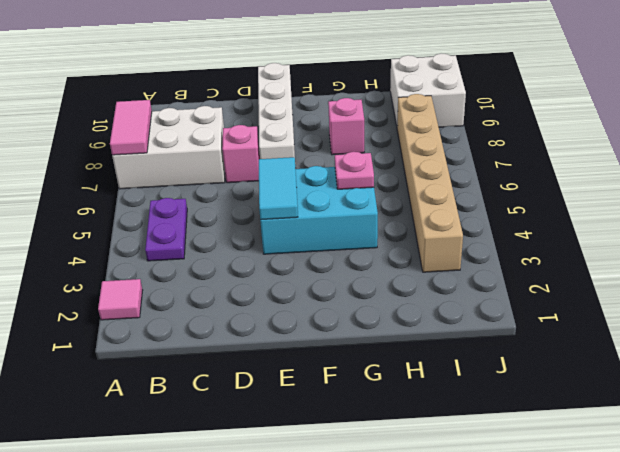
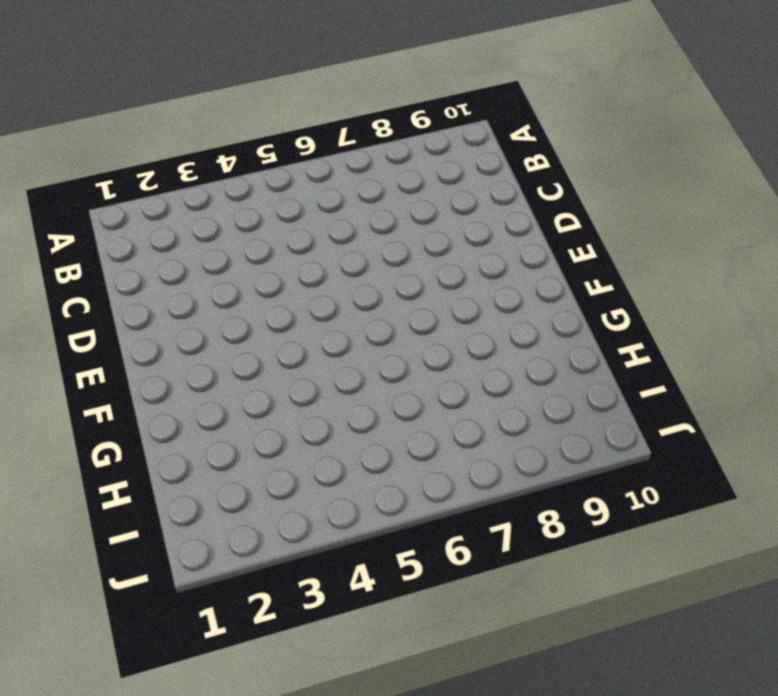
none -> pink tile A2 level 1
none -> white brick A7:C8 level 1
none -> purple plate B4:B5 level 1

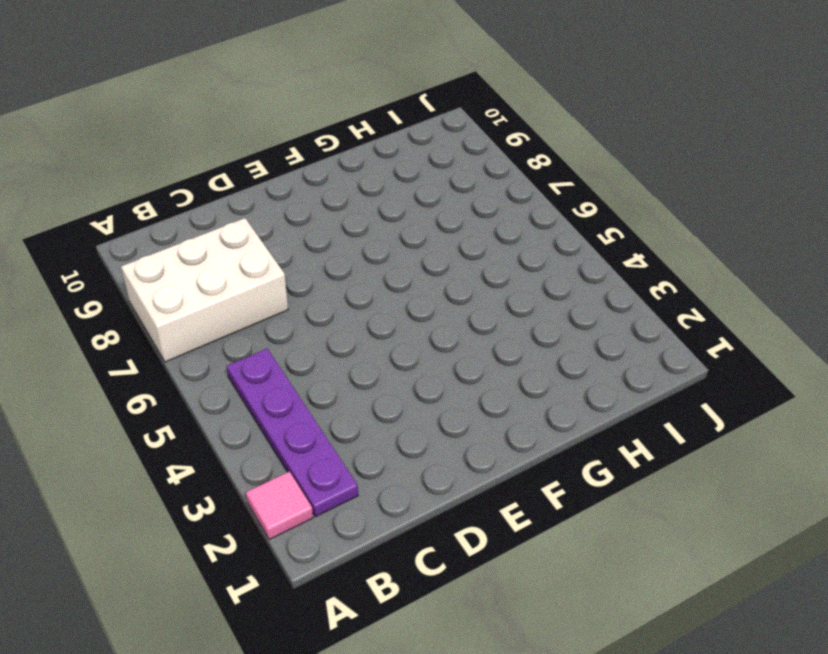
purple plate B2:B5 level 1 -> purple plate B4:B5 level 1
none -> pink brick D7 level 1
none -> cyan brick E4:G5 level 1
none -> white brick E7:E10 level 1

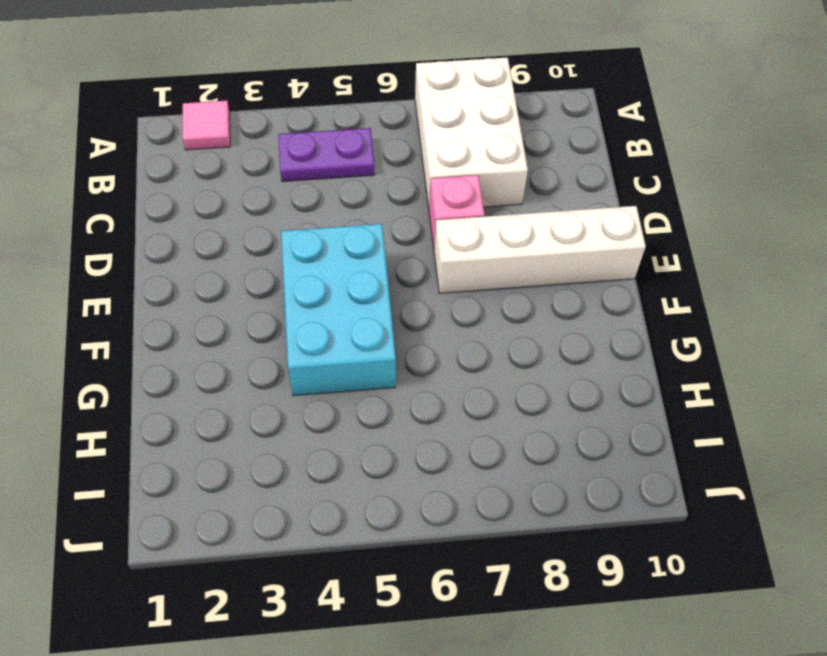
none -> pink brick G8 level 1
none -> tan brick I3:I8 level 1
none -> white brick I9:J10 level 1

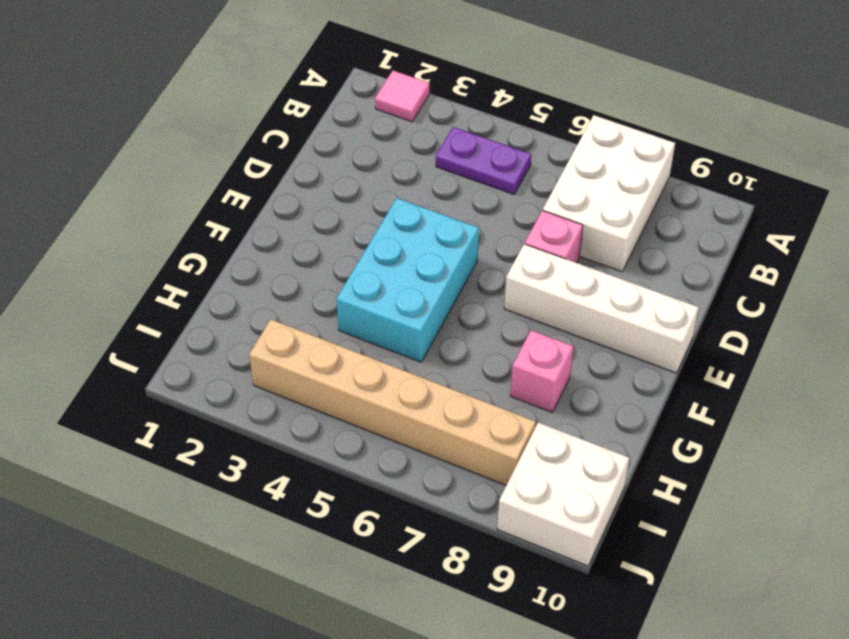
none -> pink tile A7:A8 level 2
none -> cyan tile E4:E5 level 2
none -> pink plate G5 level 2

